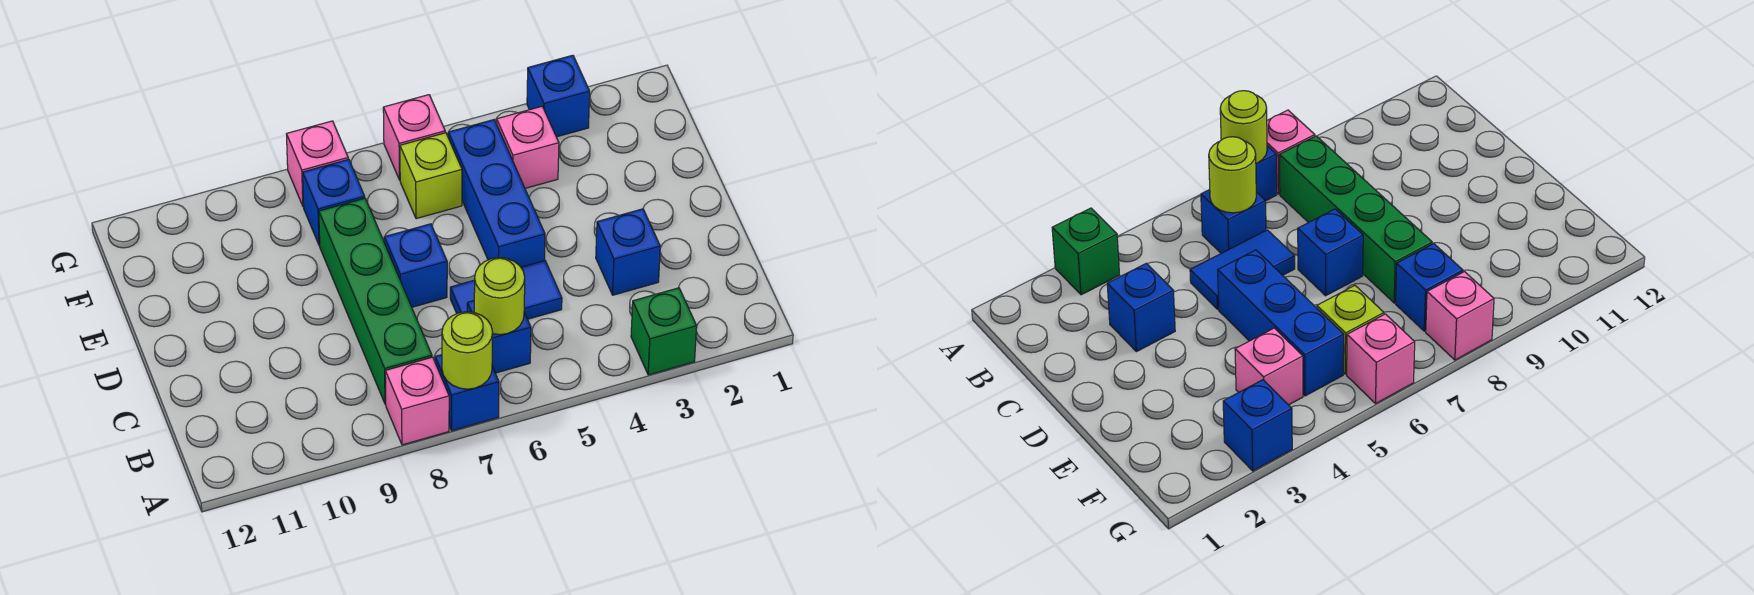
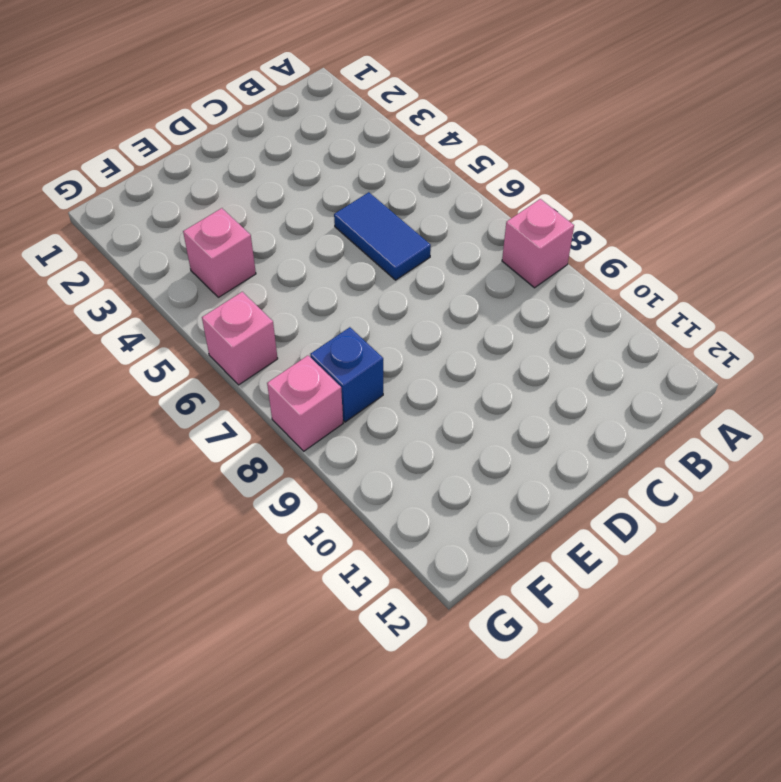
none -> green brick A3 level 1
none -> blue brick A7 level 1
none -> blue brick B6 level 1

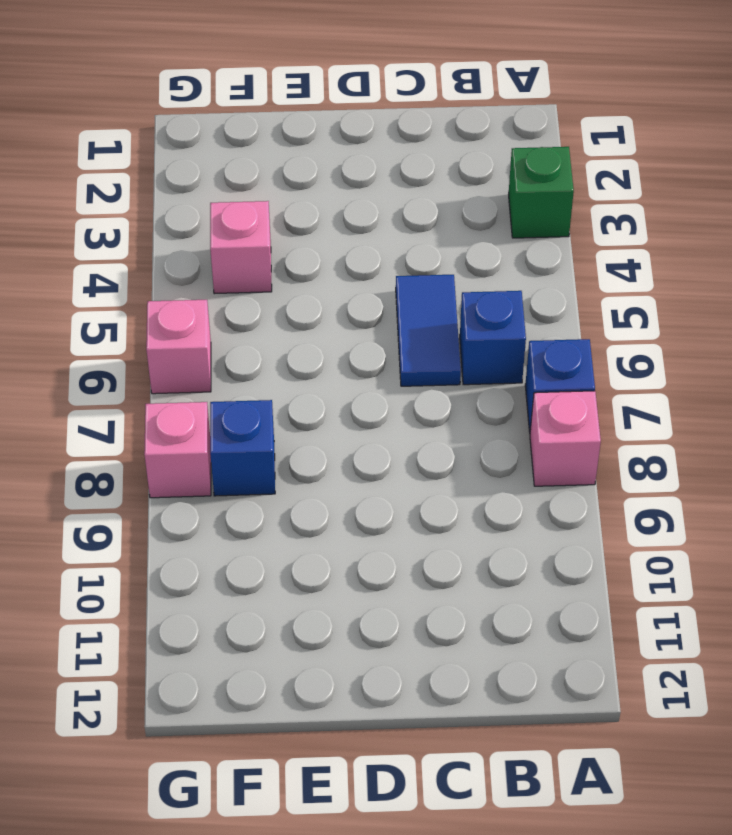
none -> green brick B8:E8 level 1
none -> blue brick C3 level 1
none -> blue brick D5:F5 level 1

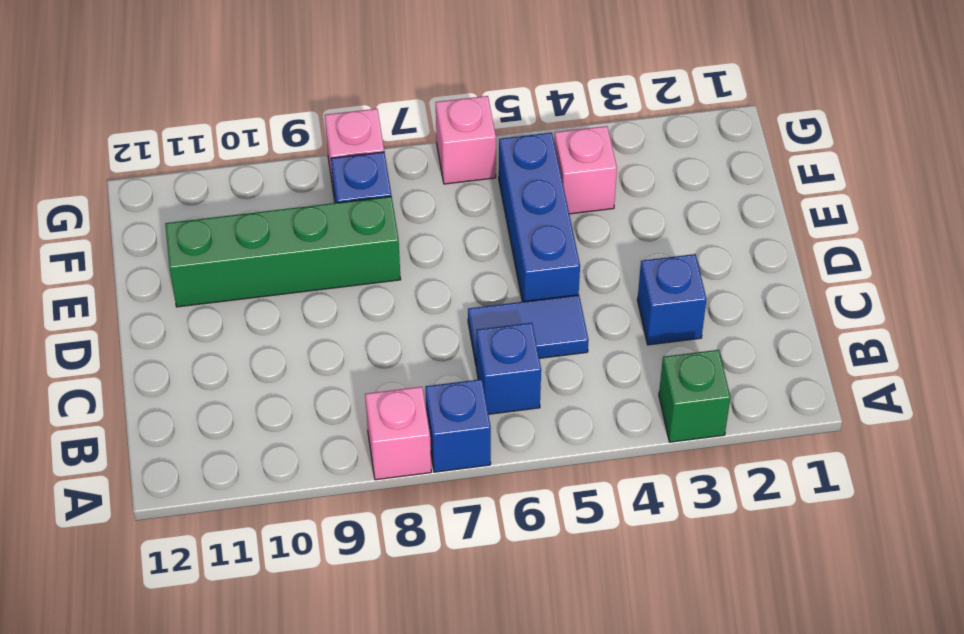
green brick E8:E11 level 1 -> green brick B8:E8 level 1
none -> blue brick D7 level 1
none -> lime brick F6 level 1
none -> blue brick G3 level 1

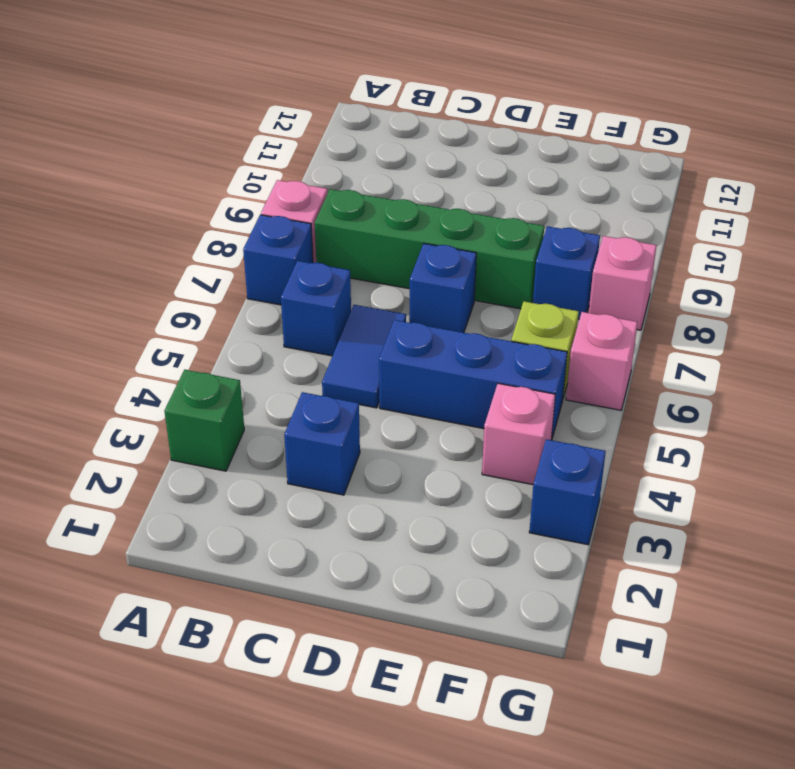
none -> lime round brick A7 level 2
none -> lime round brick B6 level 2

